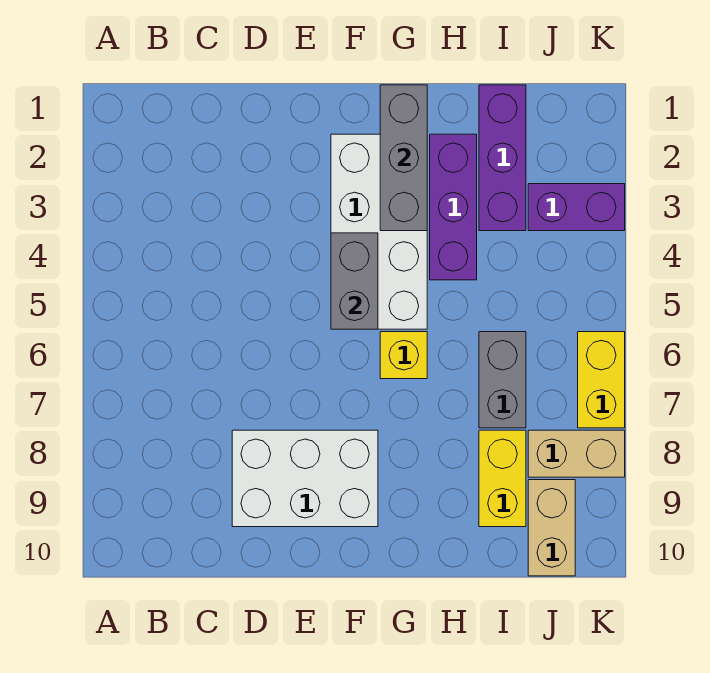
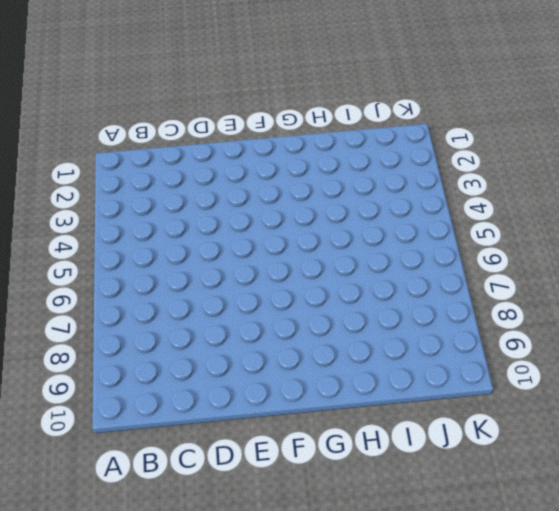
none -> white brick D8:F9 level 1
none -> white brick F2:G5 level 1
none -> yellow brick G6 level 1

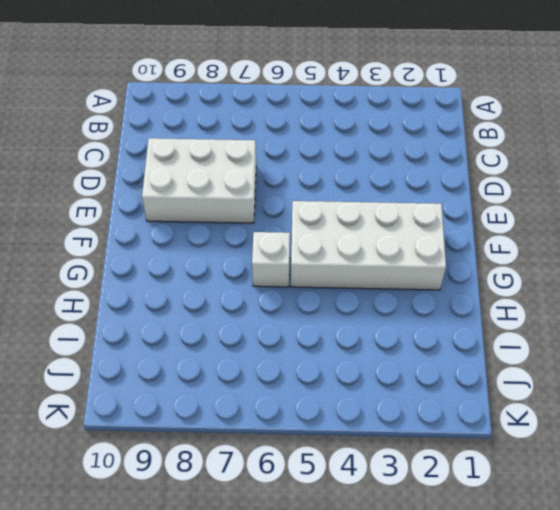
white brick D7:E9 level 1 -> white brick D8:F9 level 1
white brick G6 level 1 -> yellow brick G6 level 1
none -> purple brick H2:H4 level 1
none -> purple brick I1:I3 level 1
none -> grey brick I6:I7 level 1

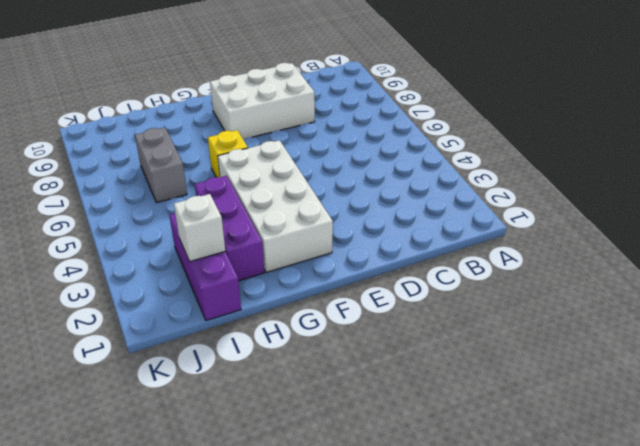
white brick I2 level 2 -> none
none -> yellow brick I8:I9 level 1
none -> purple brick J3:K3 level 1
none -> tan brick J8:K8 level 1

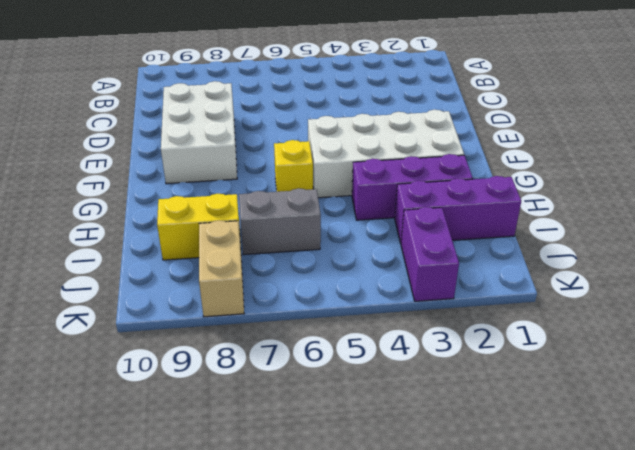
none -> tan brick J9:J10 level 1
none -> yellow brick K6:K7 level 1
none -> grey brick F4:F5 level 2

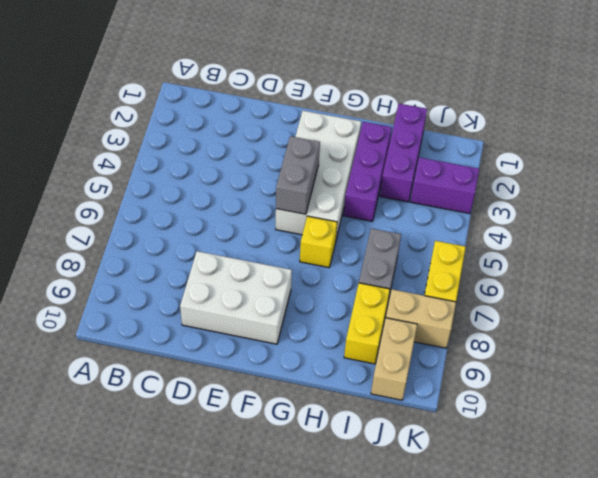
none -> grey brick G1:G3 level 2

